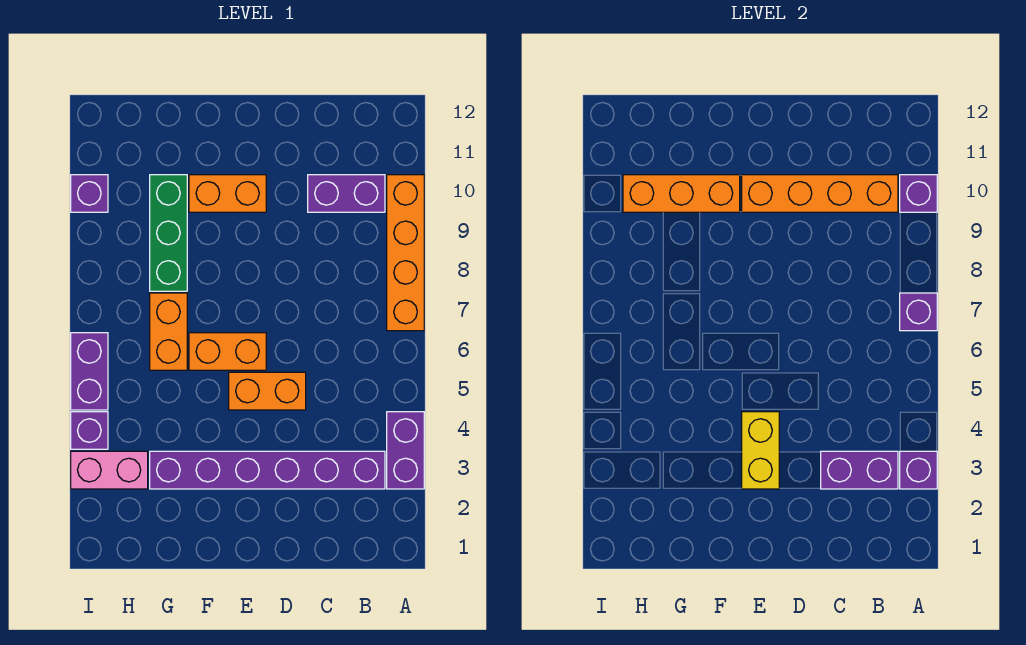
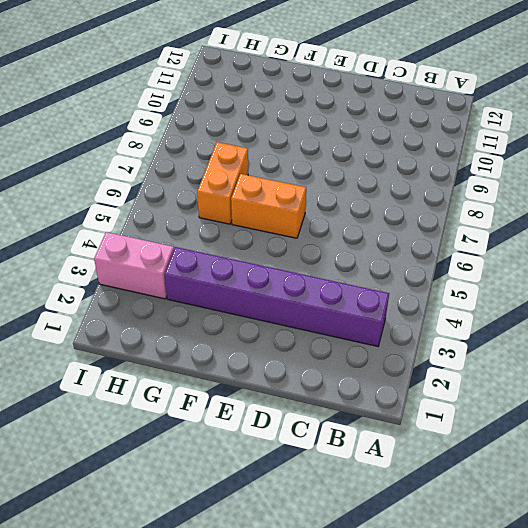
none -> purple brick A3:A4 level 1
none -> orange brick A7:A10 level 1
none -> purple brick B10:C10 level 1

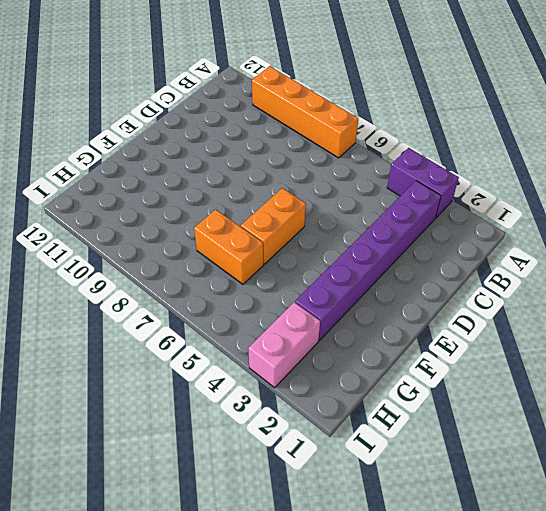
none -> purple brick B10:C10 level 1
none -> orange brick D5:E5 level 1
none -> orange brick E10:F10 level 1

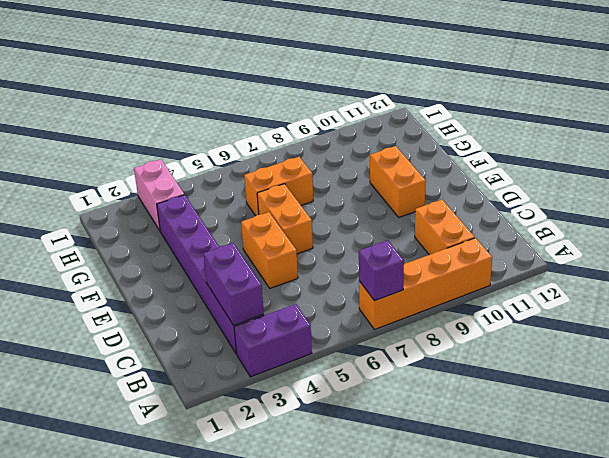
orange brick B10:C10 level 1 -> purple brick B10:C10 level 1
none -> green brick G8:G10 level 1
none -> purple brick I4 level 1
none -> purple brick I5:I6 level 1

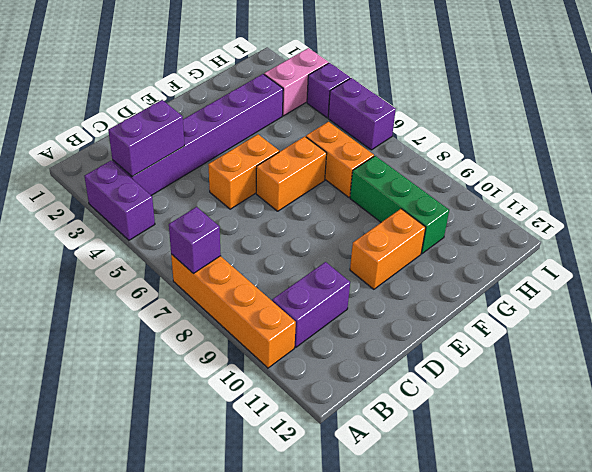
none -> purple brick I10 level 1
none -> purple brick A3 level 2
none -> purple brick A10 level 2

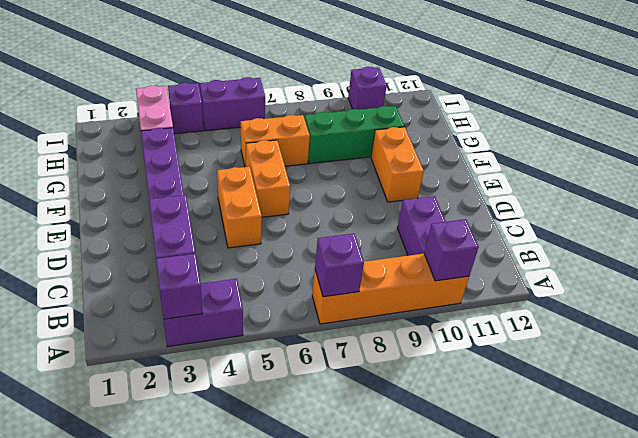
none -> orange brick B10:E10 level 2
none -> yellow brick E3:E4 level 2
none -> orange brick F10:H10 level 2

